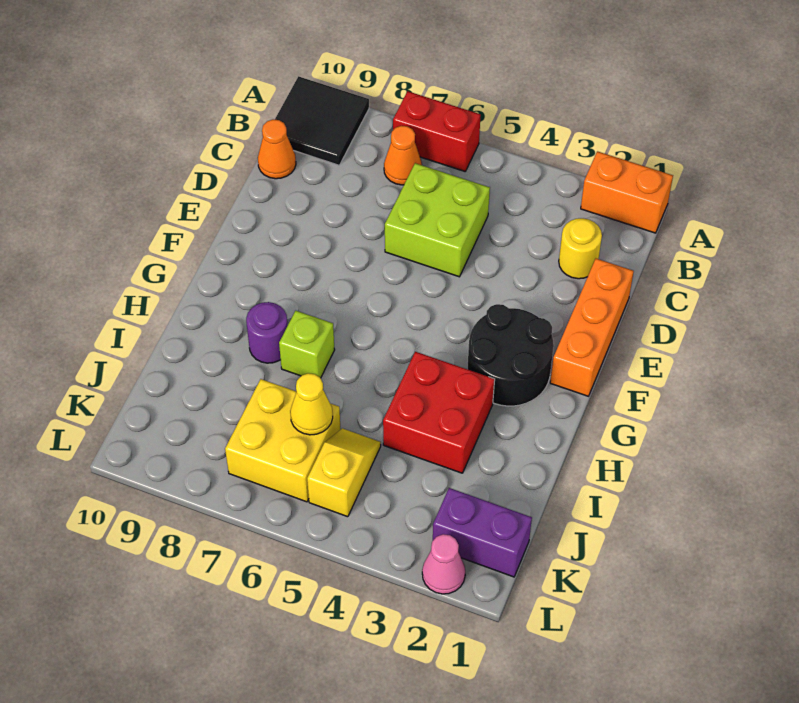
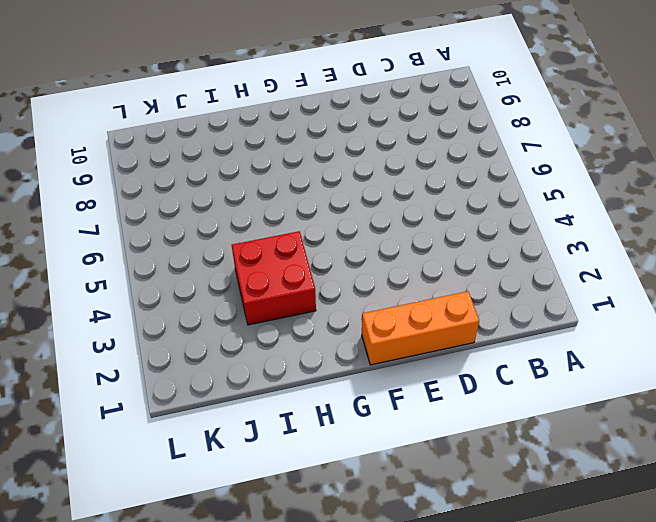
none -> orange brick A1:A2 level 1
none -> red brick A6:A7 level 1
none -> black tile A9:B10 level 1

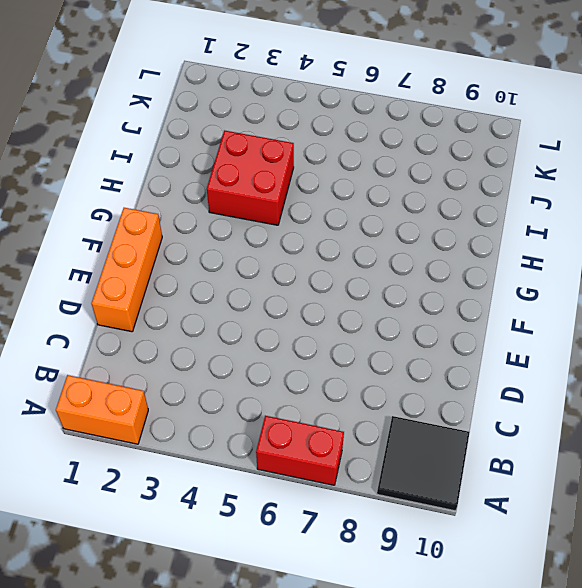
none -> orange cone B7 level 1
none -> yellow round brick C2 level 1
none -> lime brick C5:D6 level 1

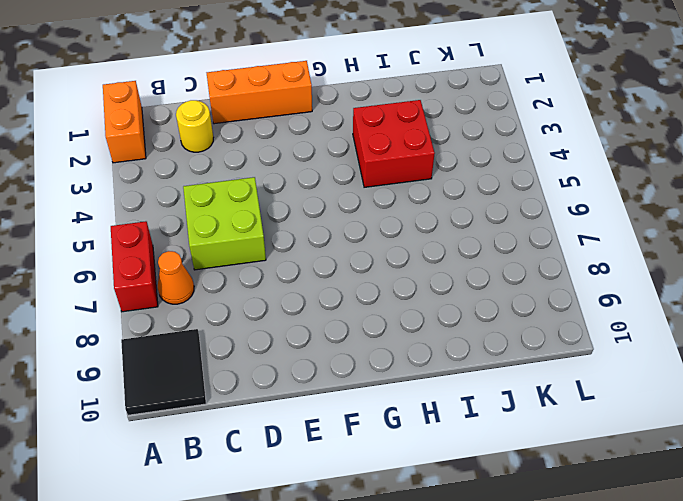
none -> orange cone C10 level 1
none -> black round brick F2:G3 level 1
none -> lime brick H7 level 1

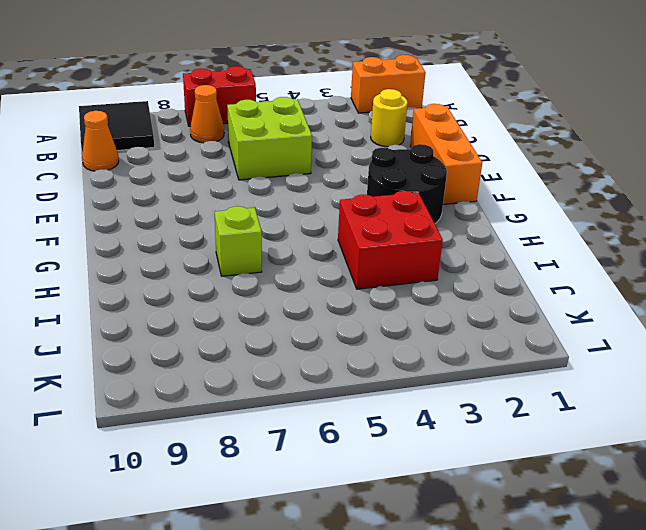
none -> purple round brick H8 level 1
none -> yellow slope J5:K5 level 1 top K
none -> yellow brick J6:K7 level 1

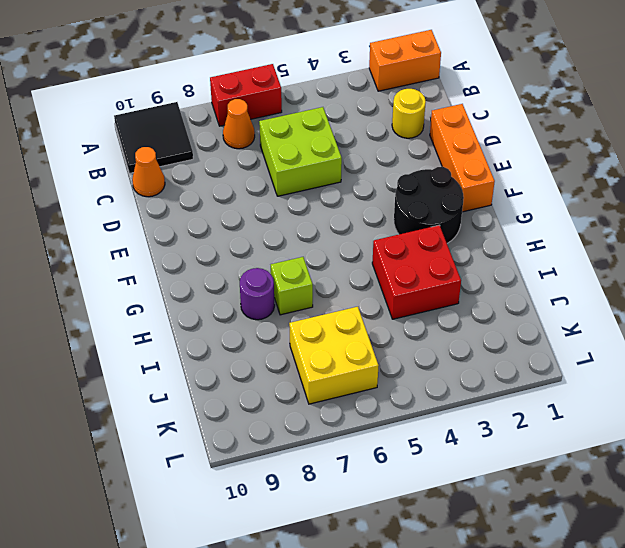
none -> yellow slope J5:K5 level 1 top K
none -> purple brick K1:K2 level 1
none -> pink cone L2 level 1

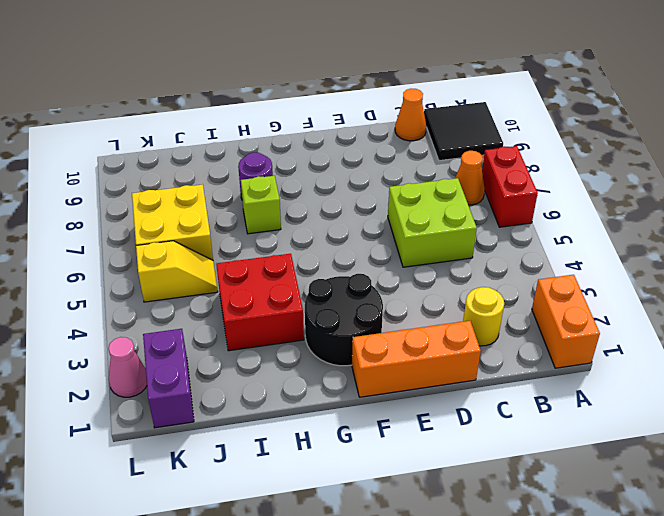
none -> yellow cone J6 level 2

